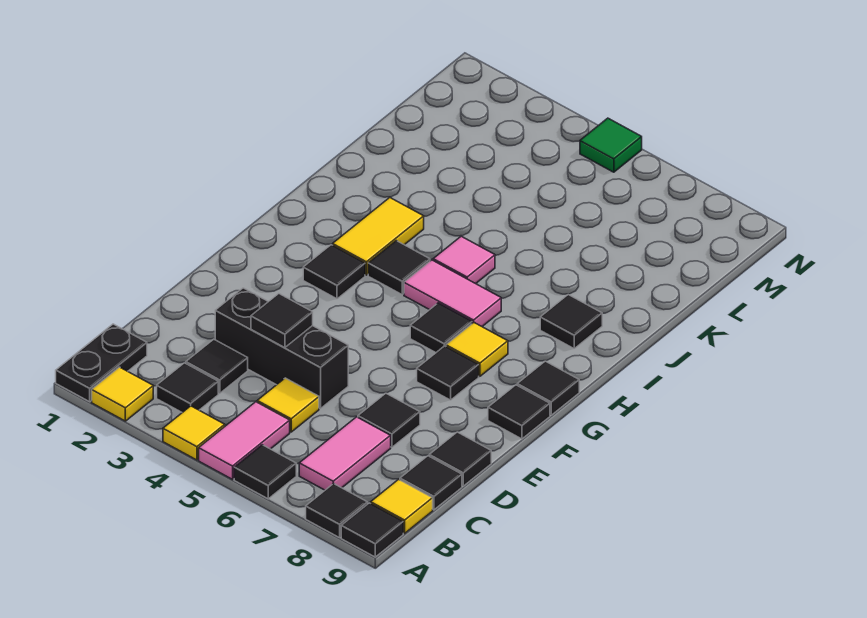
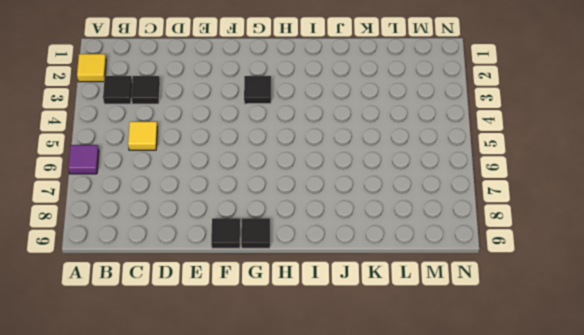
purple tile A6 level 1 -> black tile A6 level 1
none -> black plate A1:B1 level 1
none -> yellow tile A4 level 1
none -> pink tile A5:B5 level 1

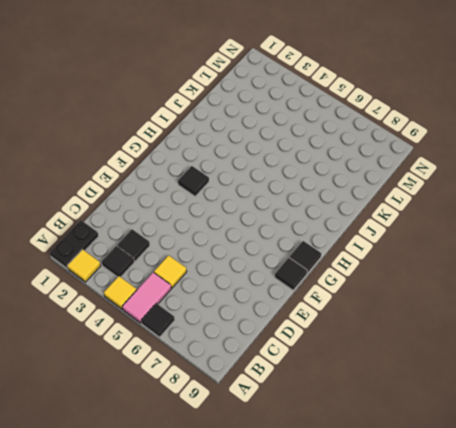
none -> black tile A8 level 1
none -> black tile A9 level 1
none -> pink tile B7:C7 level 1

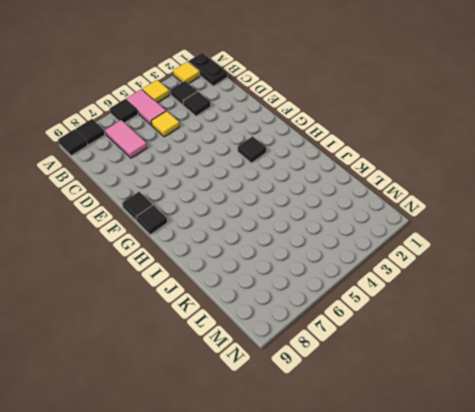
none -> yellow tile B9 level 1
none -> black tile C9 level 1
none -> black brick D3:D5 level 1

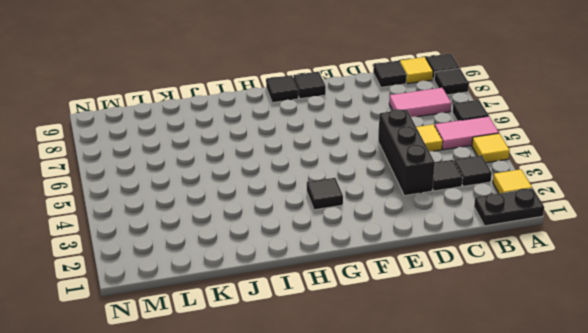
none -> black tile D7 level 1
none -> black tile D9 level 1
none -> black tile F7 level 1

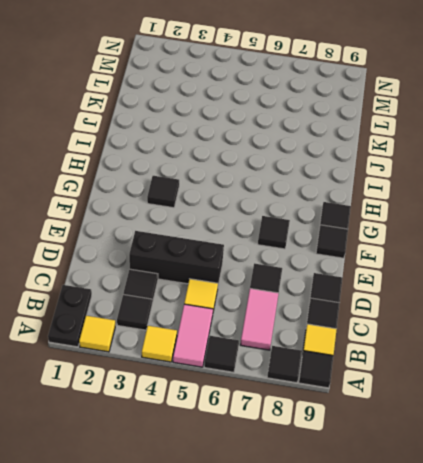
none -> black tile G6 level 1
none -> yellow tile G7 level 1
none -> yellow tile H3:I3 level 1

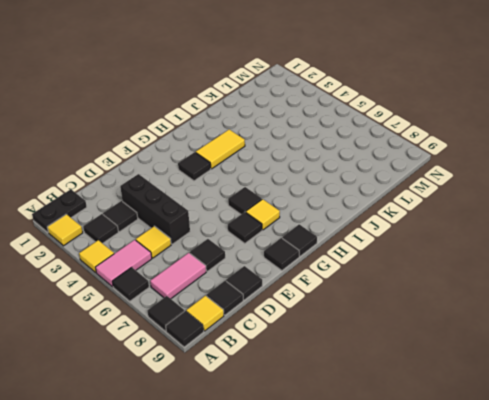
none -> black tile H4 level 1
none -> pink tile H5:H6 level 1
none -> pink tile I5 level 1

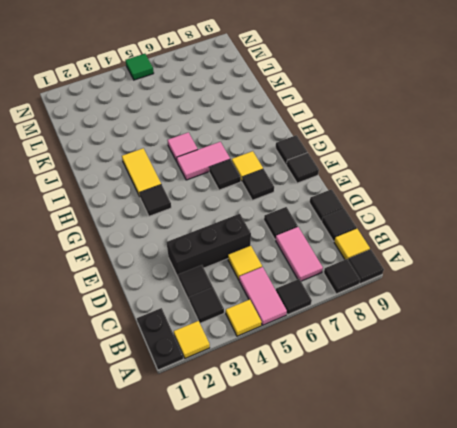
none -> black tile H4 level 1
none -> black tile I8 level 1
none -> black tile D4 level 2

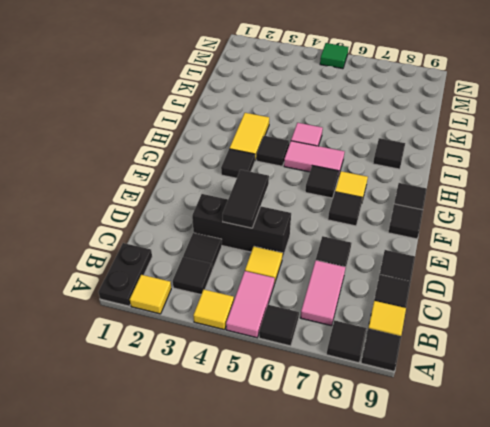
black tile D4:E4 level 2 -> black tile D4 level 2

